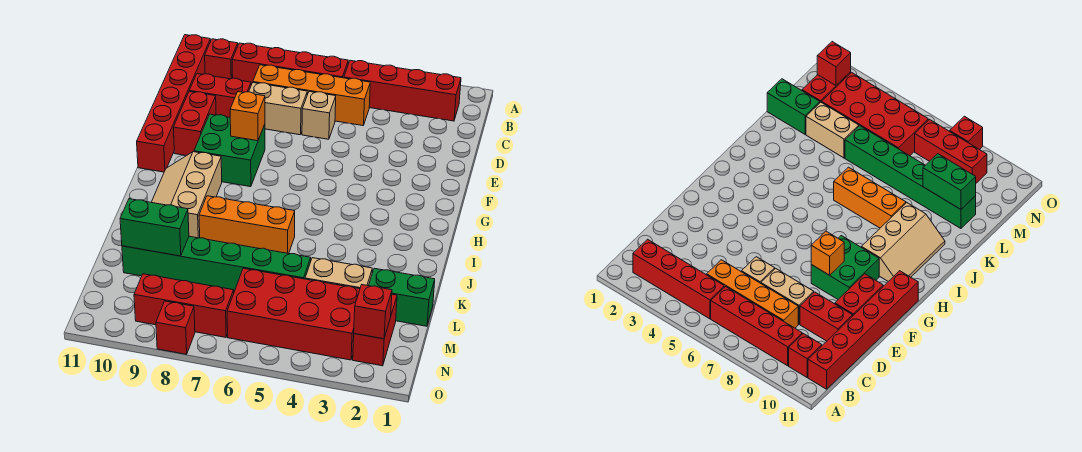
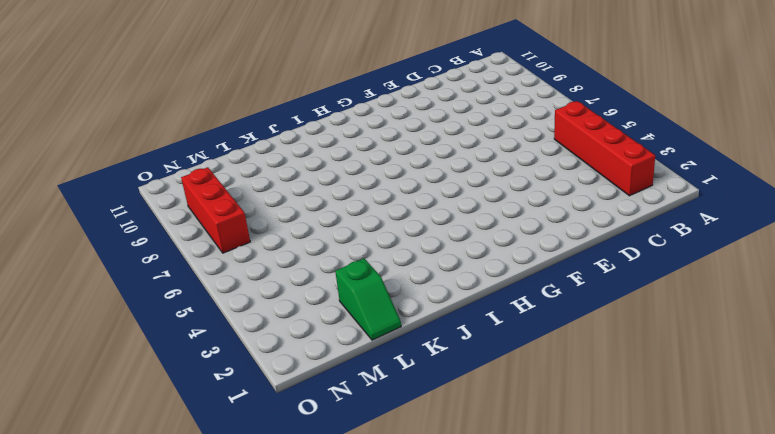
green slope L1:L2 level 1 top 2 -> green brick L1:L2 level 1
none -> red brick B6:B9 level 1
none -> red brick B10 level 1
none -> red brick B11:G11 level 1

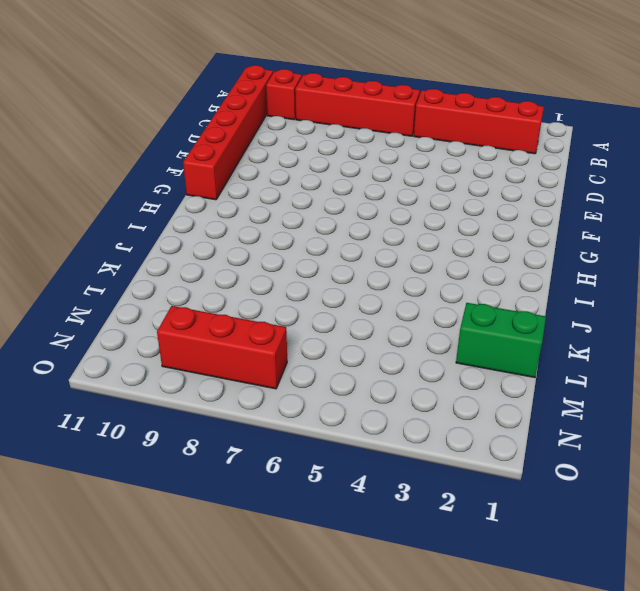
none -> orange brick C5:C8 level 1
none -> tan brick D6 level 1
none -> tan brick D7:D8 level 1

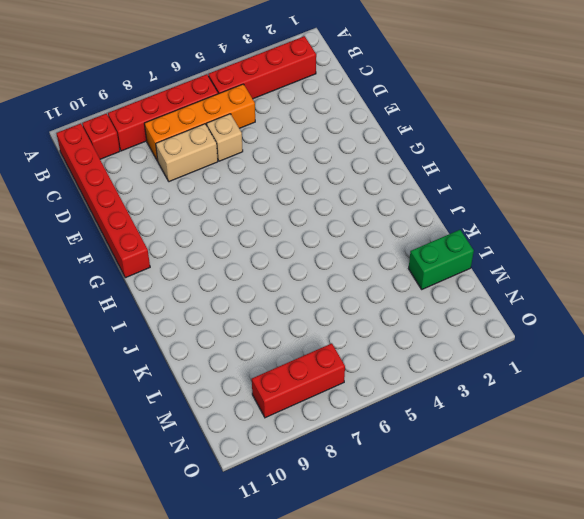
none -> red brick D9:D10 level 1
none -> red brick E10:F10 level 1
none -> green brick F8:G9 level 1

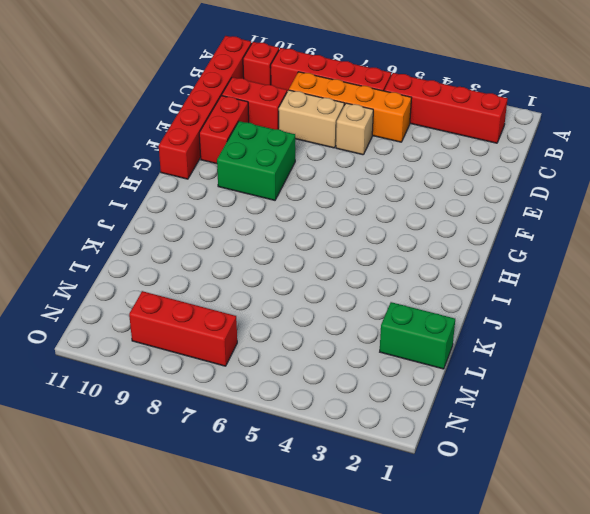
none -> tan slope H9:J10 level 1 top 9
none -> orange brick J6:J8 level 1
none -> tan brick L3:L4 level 1

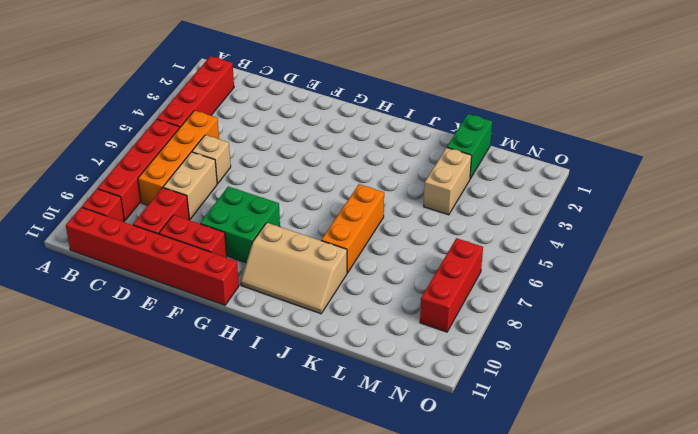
none -> green brick L5:L10 level 1
none -> red brick M2:N2 level 1
none -> red brick M3:N6 level 1

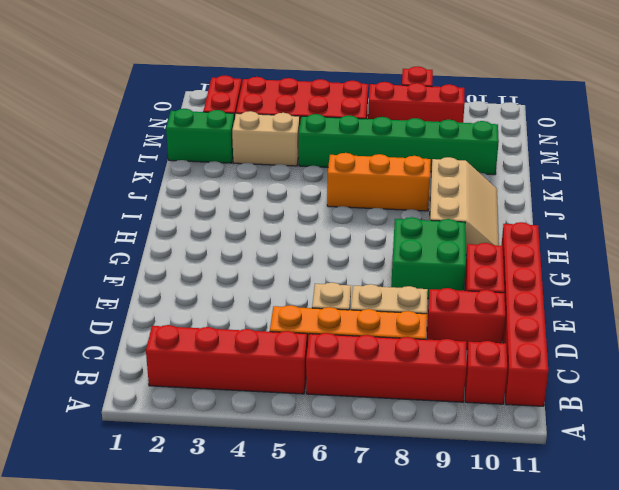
none -> orange brick F8 level 2
none -> green brick L9:L10 level 2
none -> red brick N2 level 2

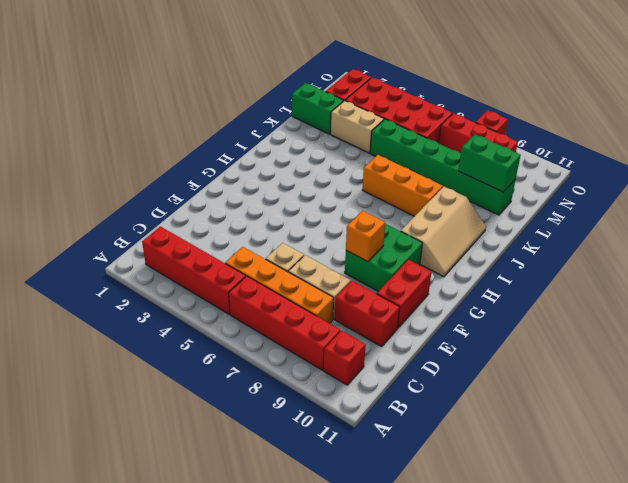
none -> red brick B11:G11 level 1
none -> red brick N2 level 2

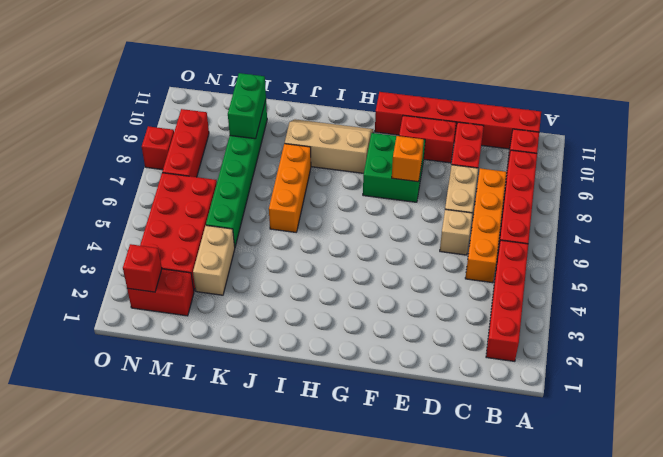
none -> green brick L1:L2 level 1

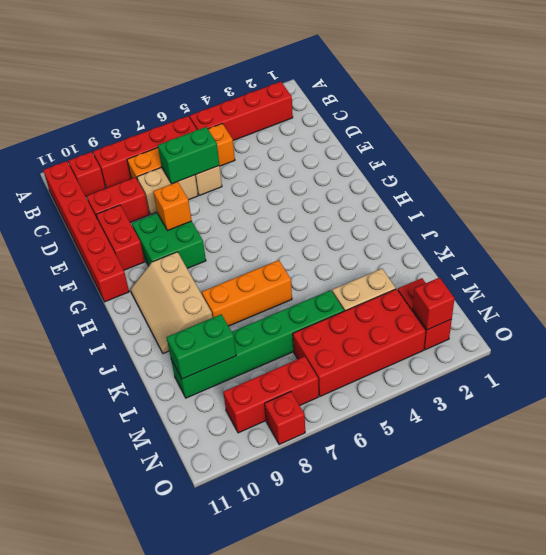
green brick D6:D7 level 2 -> green brick L1:L2 level 1

